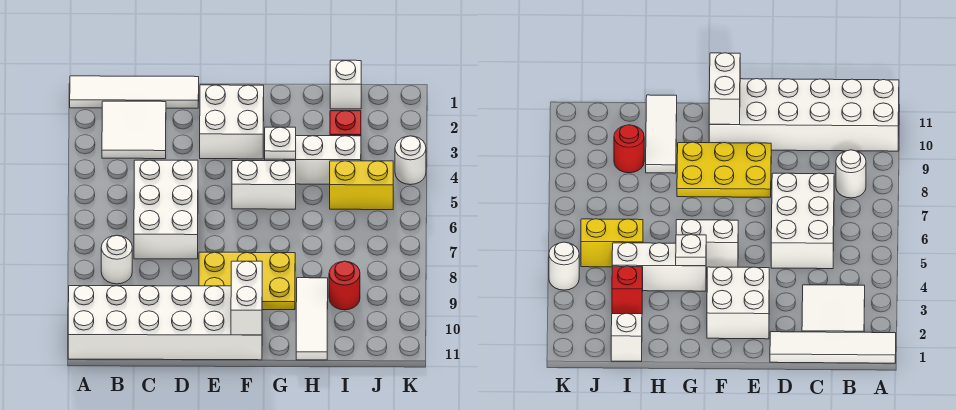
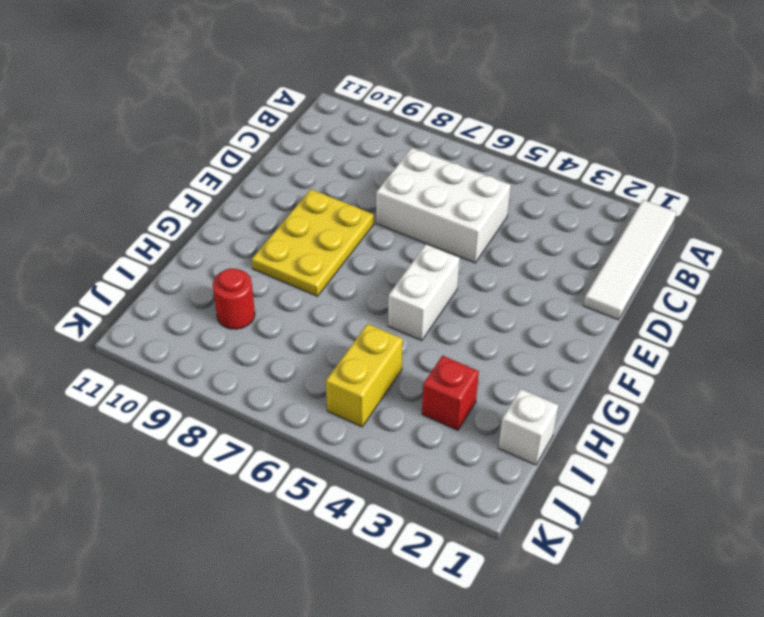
none -> white brick A10:F11 level 1
none -> white tile B2:C3 level 1
none -> white round brick B8 level 1

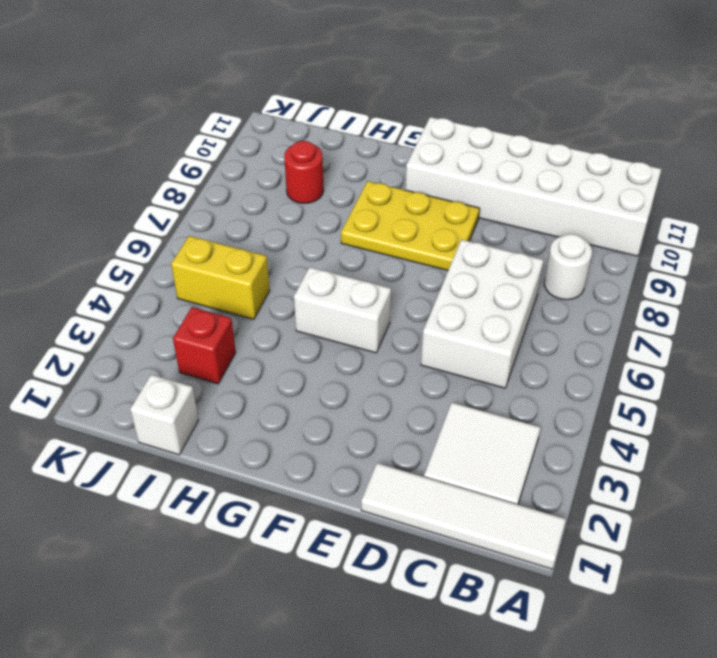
none -> white brick E2:F3 level 1
none -> white brick G4:I4 level 1
none -> white tile H9:H11 level 1

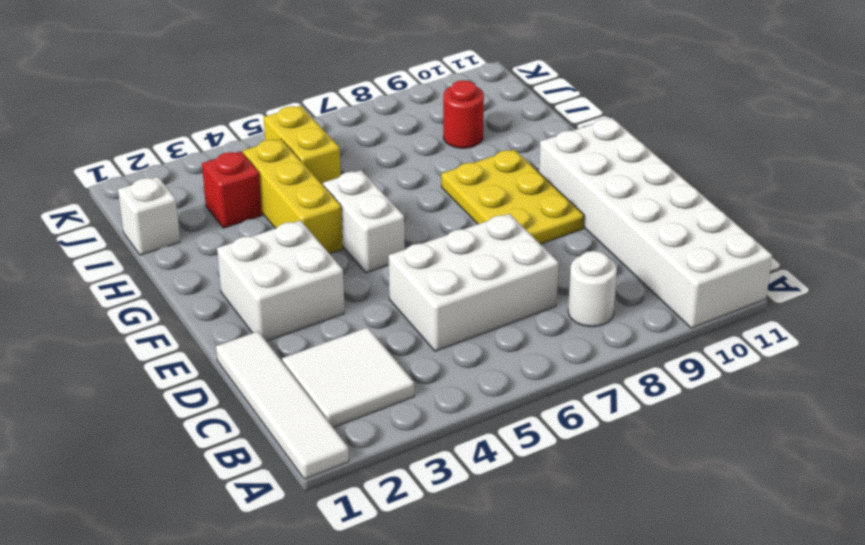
yellow brick G4:I4 level 1 -> white brick G4:I4 level 1
none -> white tile H9:H11 level 1
none -> white round brick K4 level 1
none -> white brick F10:F11 level 2

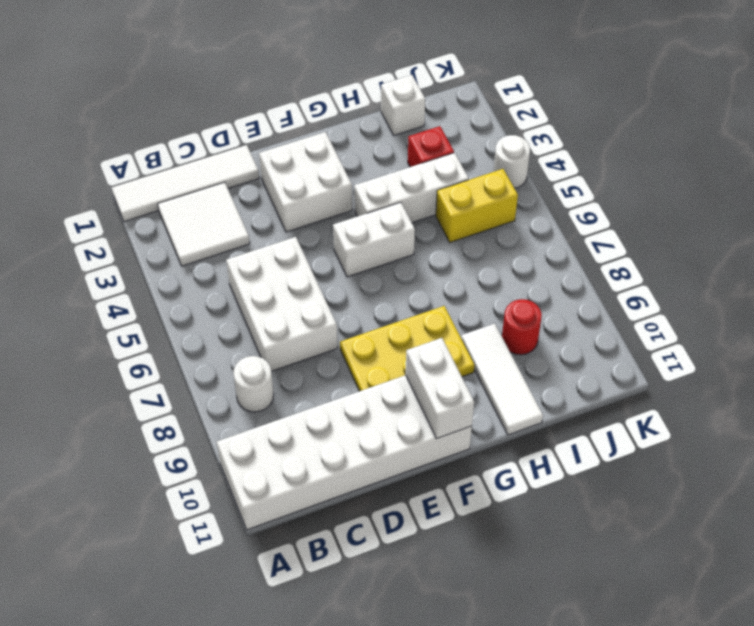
none -> white plate G4 level 2

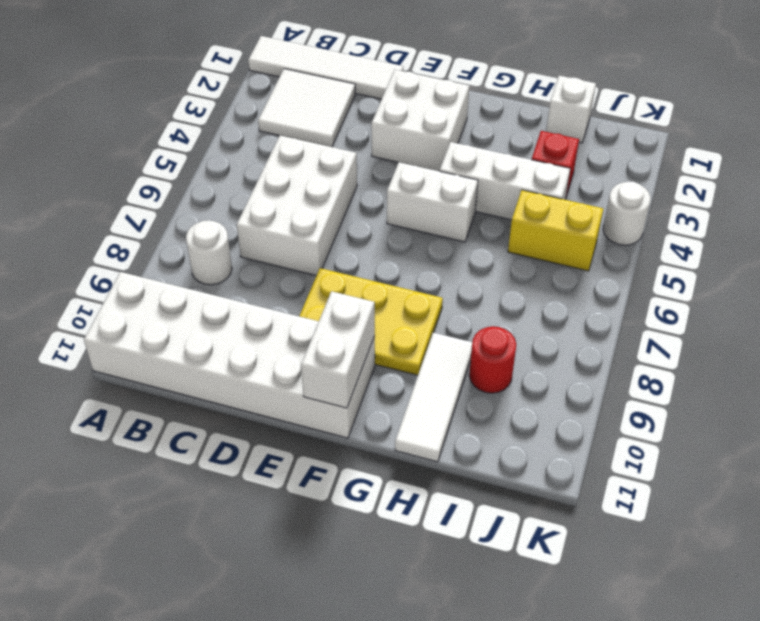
none -> white plate G4 level 2

